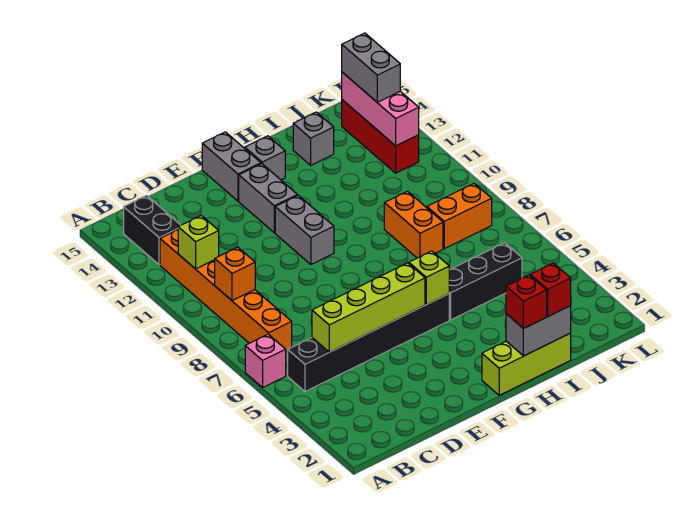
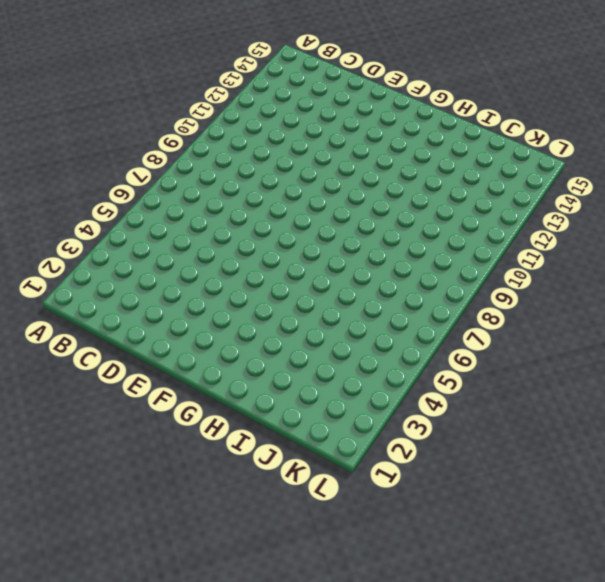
none -> pink brick A6 level 1
none -> black brick B5:G5 level 1
none -> orange brick B7:B12 level 1

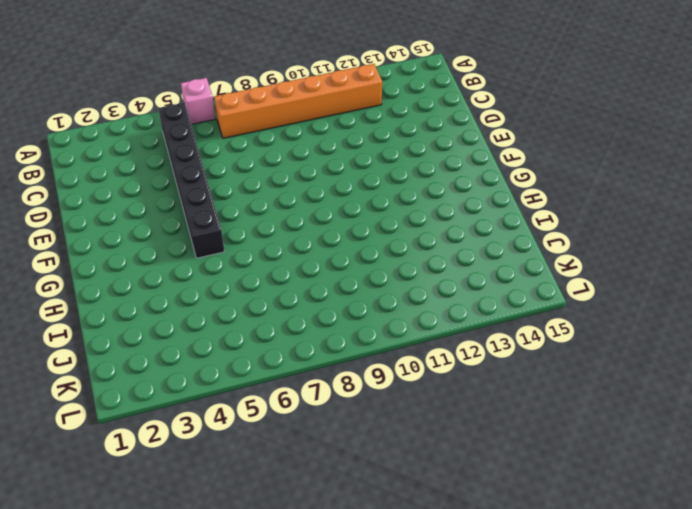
none -> black brick B13:B14 level 1
none -> grey brick F10:F11 level 1
none -> grey brick F12:F13 level 1

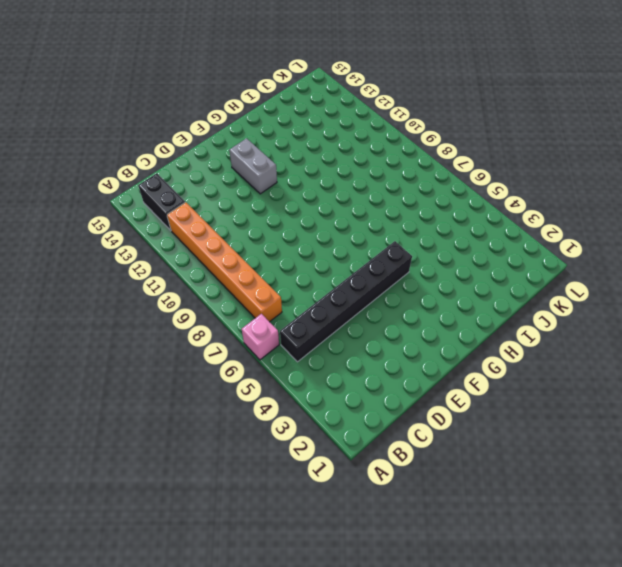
none -> grey brick F10:F11 level 1
none -> grey brick F14:F15 level 1
none -> lime brick G1:I1 level 1

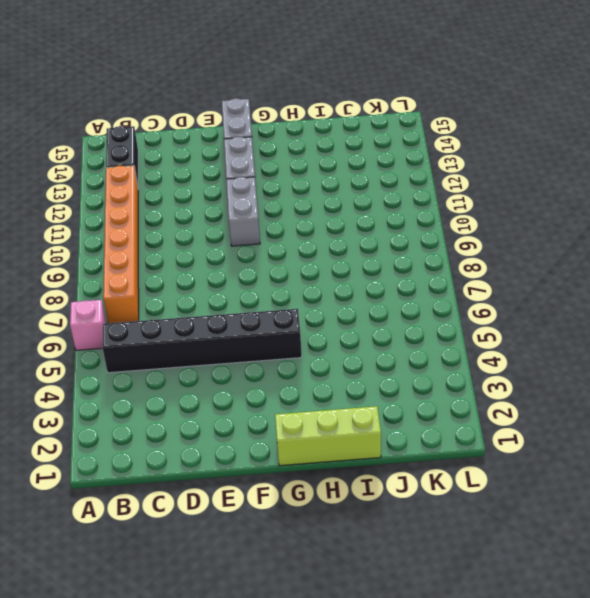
none -> grey brick G14 level 1
none -> black brick H5:J5 level 1
none -> orange brick I8:I9 level 1

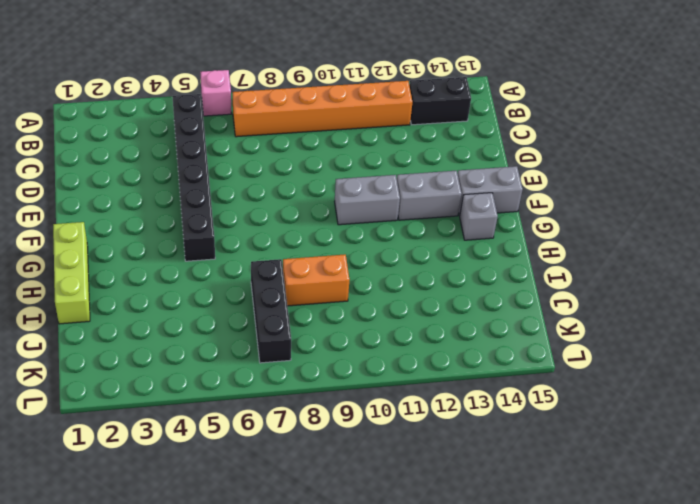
black brick I7:K7 level 1 -> black brick H5:J5 level 1
none -> grey brick I14 level 1
none -> orange brick J8:K8 level 1
none -> red brick K12:K14 level 1

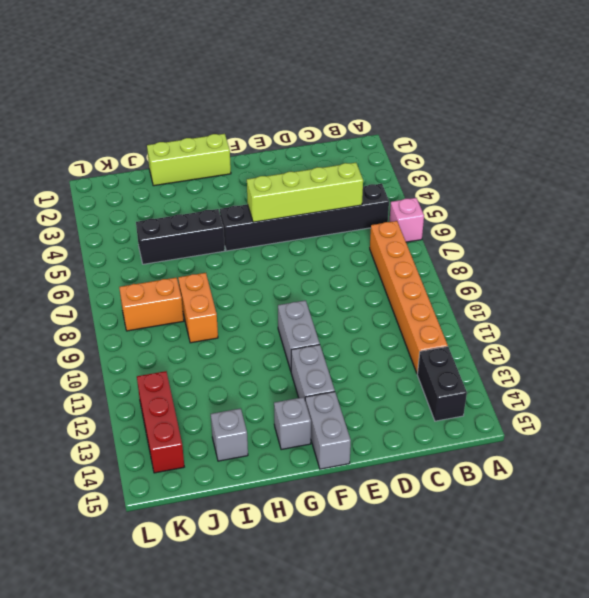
none -> orange brick B9 level 2
none -> lime brick B11 level 2
none -> lime brick G5 level 2

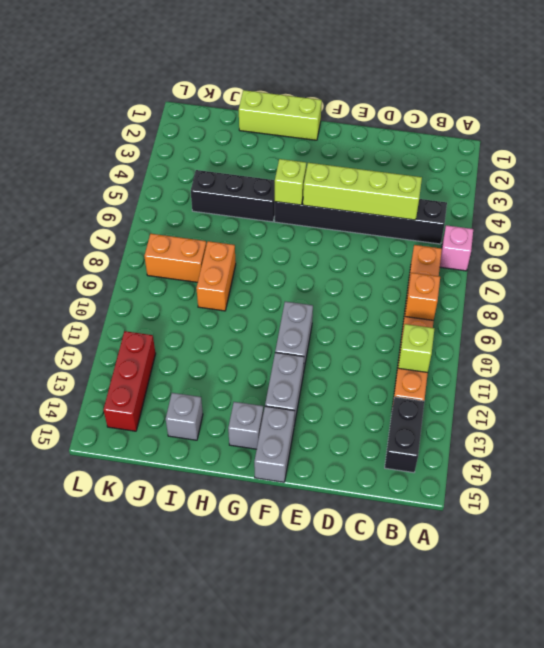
none -> grey brick H1:I1 level 2
none -> pink brick K12:K14 level 2
none -> red brick H1 level 3

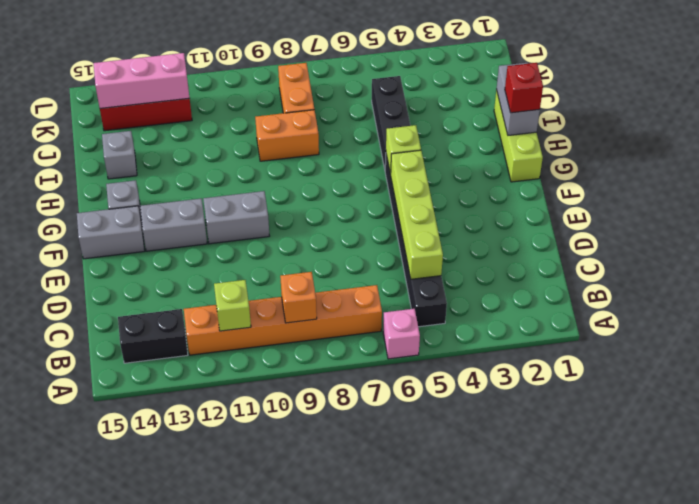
none -> red brick I1 level 3
none -> grey brick K13:K14 level 3

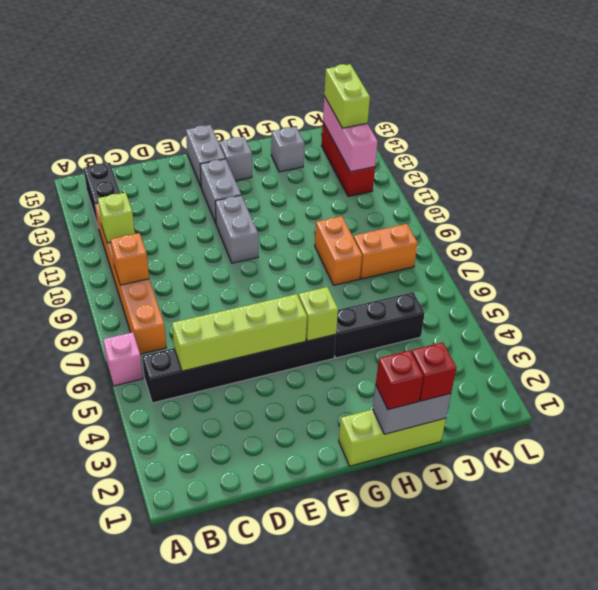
lime brick K13:K14 level 3 -> grey brick K13:K14 level 3

